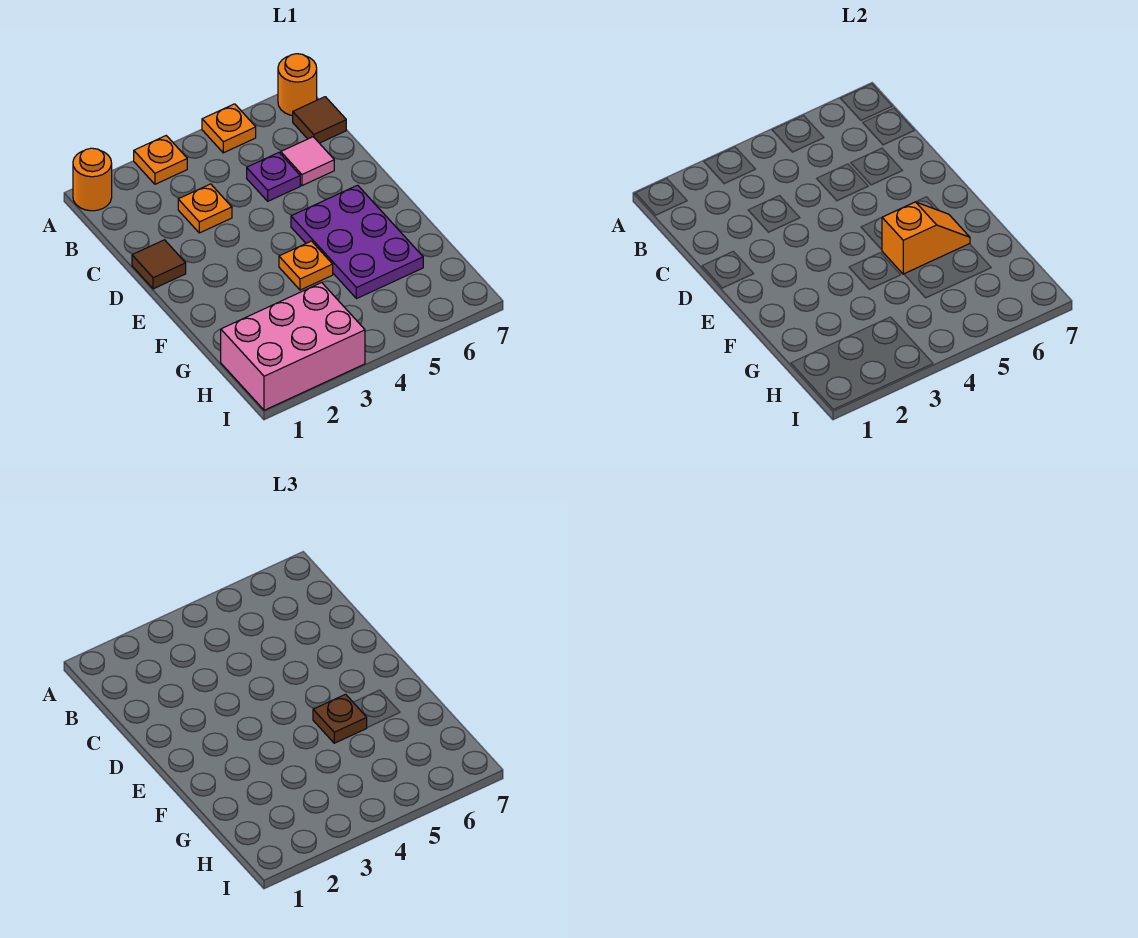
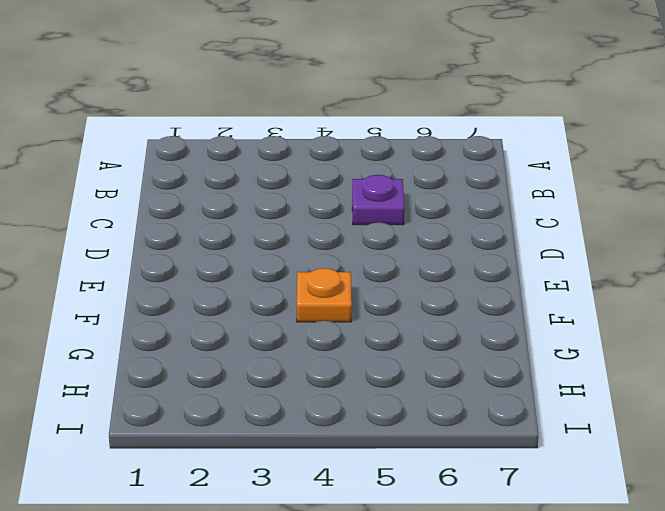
none -> orange round brick A1 level 1
none -> orange plate A3 level 1
none -> orange plate A5 level 1

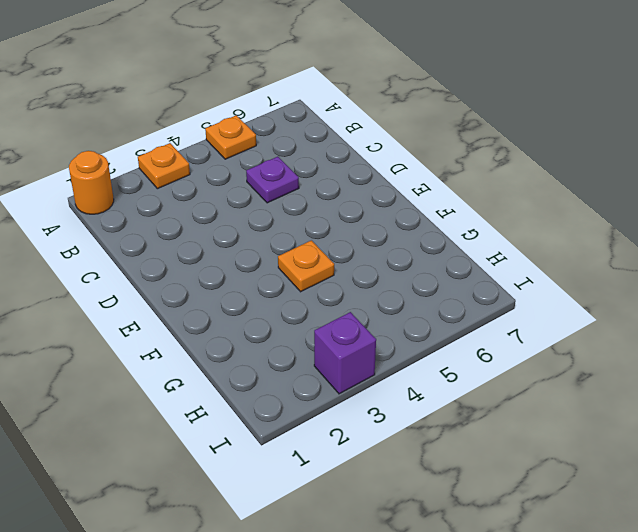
purple brick I3 level 1 -> pink brick H1:I3 level 1
none -> orange round brick A7 level 1
none -> brown tile B7 level 1
none -> orange plate C3 level 1

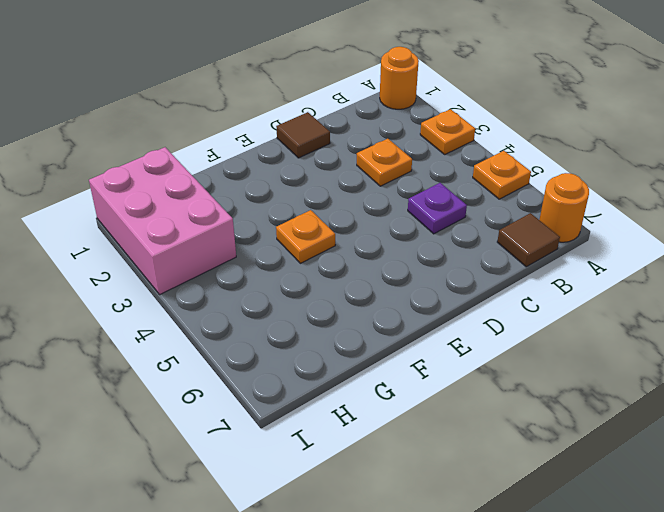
none -> pink tile C6 level 1
none -> purple plate E5:G6 level 1
none -> orange slope F5:F6 level 2 top 5

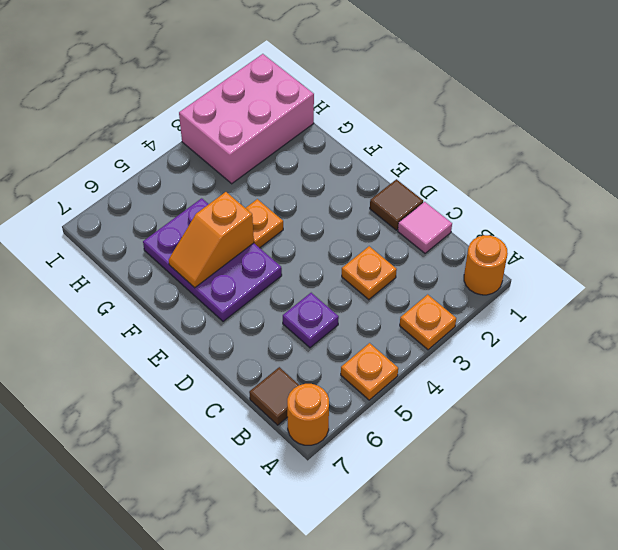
pink tile C1 level 1 -> pink tile C6 level 1
none -> brown plate F5 level 3

